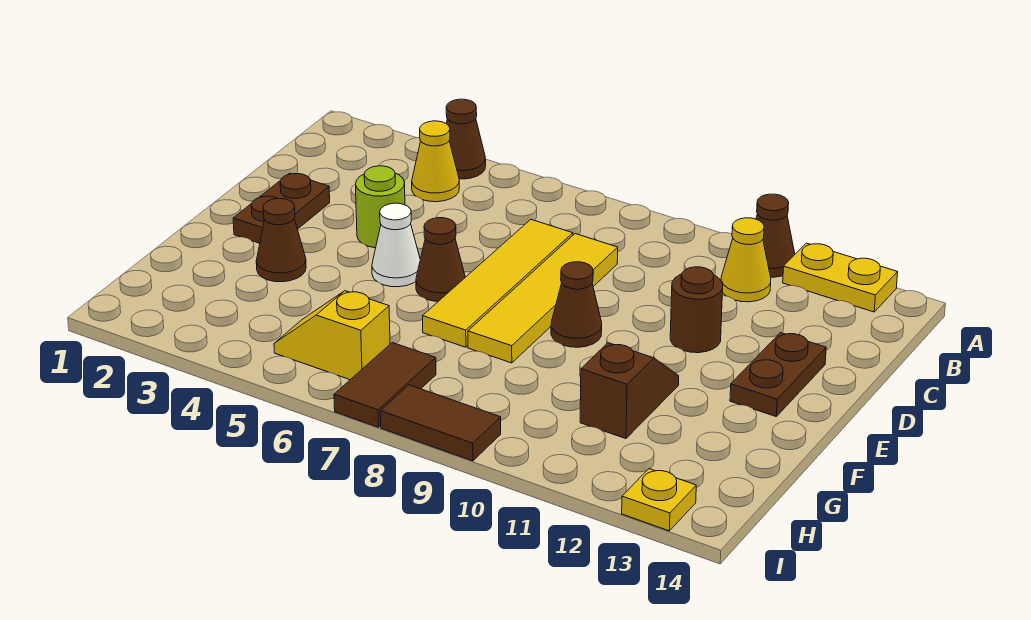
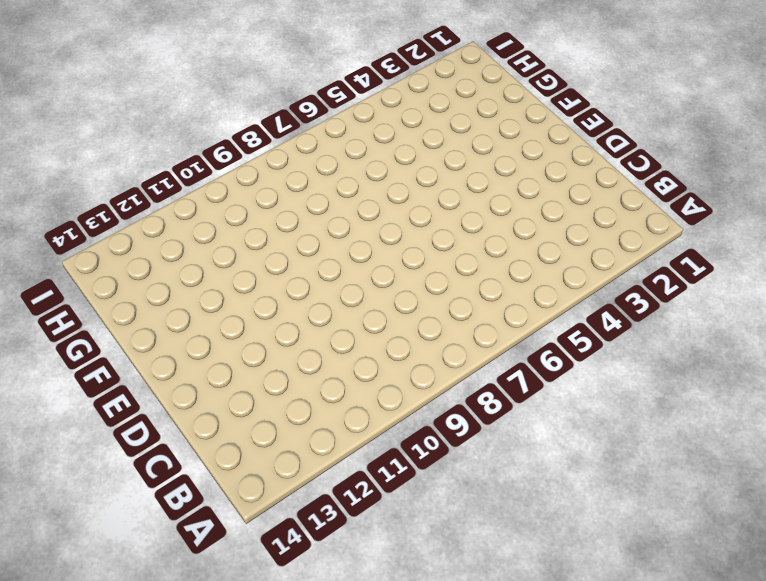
none -> brown cone A4 level 1
none -> brown cone A11 level 1
none -> yellow plate A12:A13 level 1

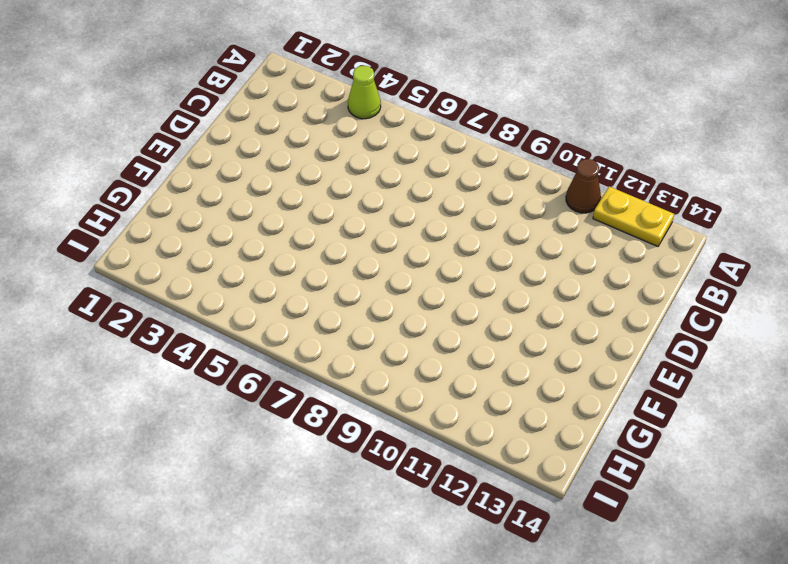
lime cone A4 level 1 -> brown cone A4 level 1
none -> yellow cone B4 level 1
none -> yellow cone B11 level 1
none -> yellow tile C7:F7 level 1

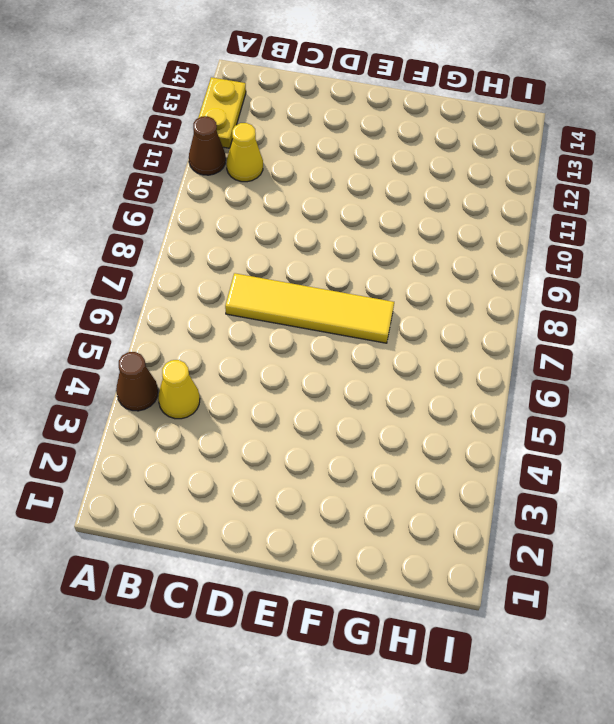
none -> yellow tile C8:F8 level 1
none -> brown plate D2:E2 level 1
none -> lime round brick D4 level 1

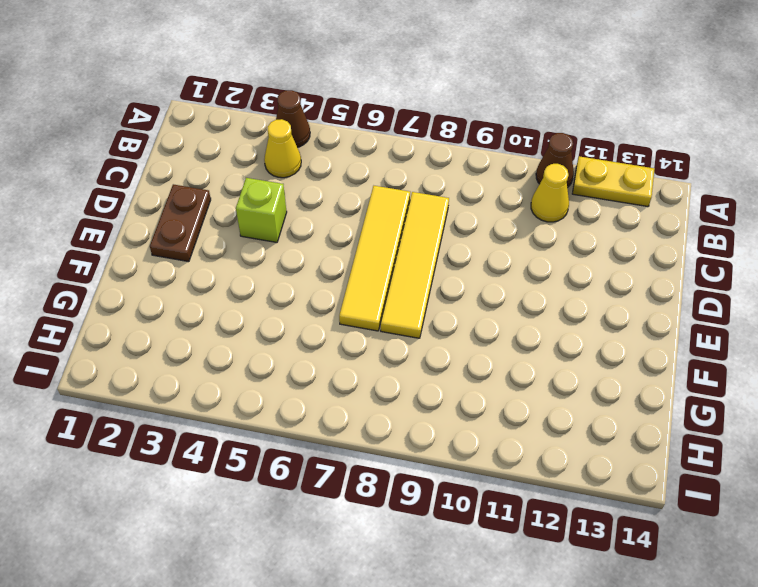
lime brick D4 level 1 -> lime round brick D4 level 1
none -> brown round brick D11 level 1
none -> brown plate D13:E13 level 1
none -> white cone E5 level 1

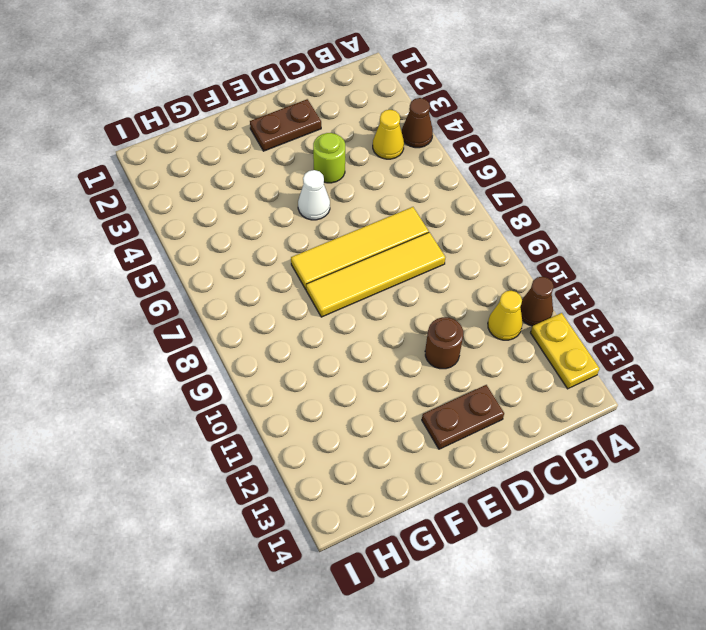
none -> brown cone E6 level 1
none -> brown cone E9 level 1
none -> brown cone F3 level 1

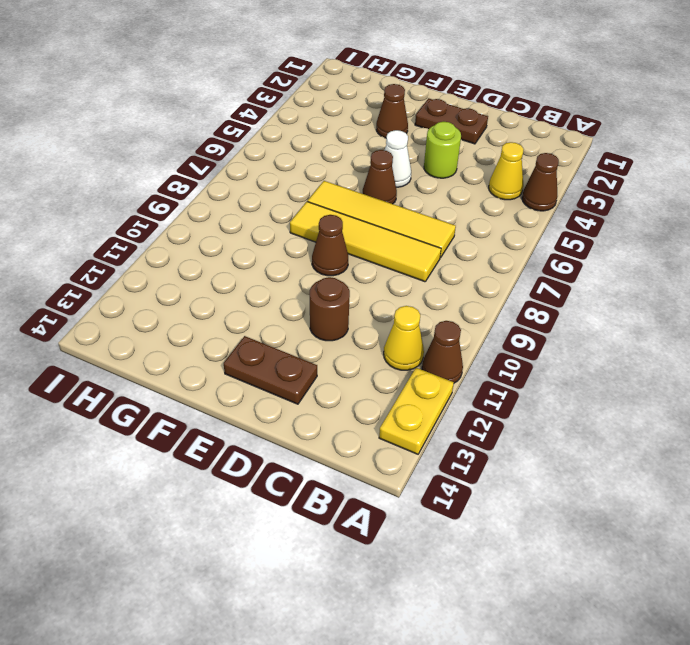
none -> brown slope F11:G11 level 1 top G
none -> yellow slope H5:H6 level 1 top 6
none -> brown tile H7:I7 level 1

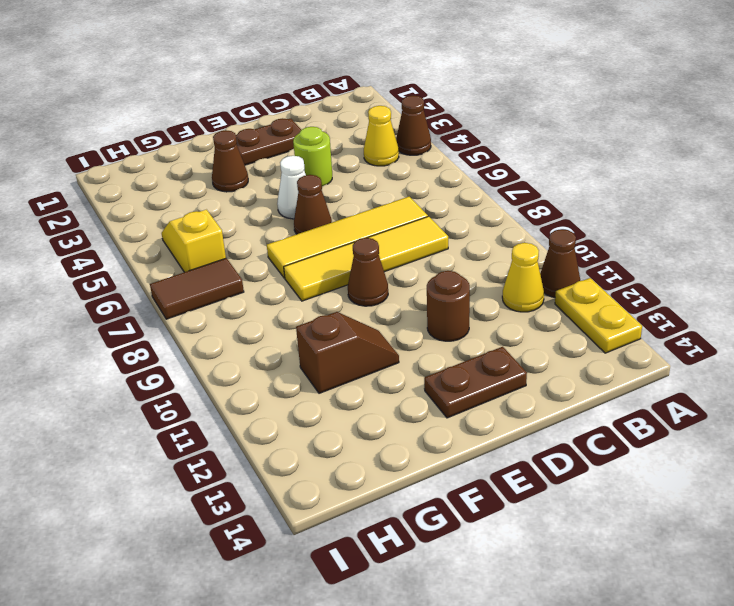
none -> brown tile I8:I9 level 1
none -> yellow plate I13 level 1

